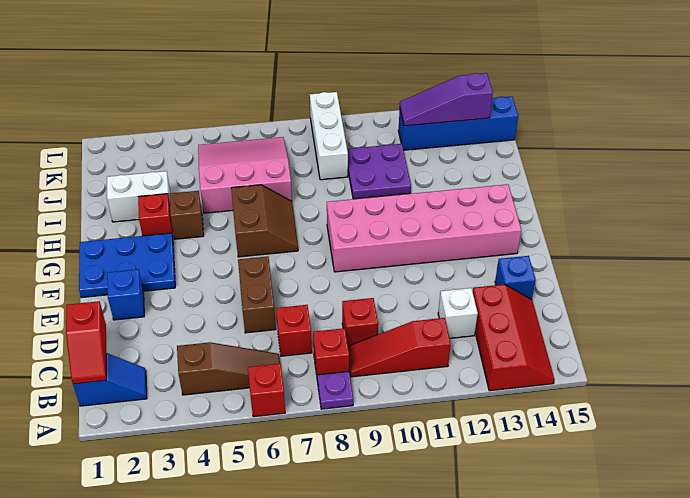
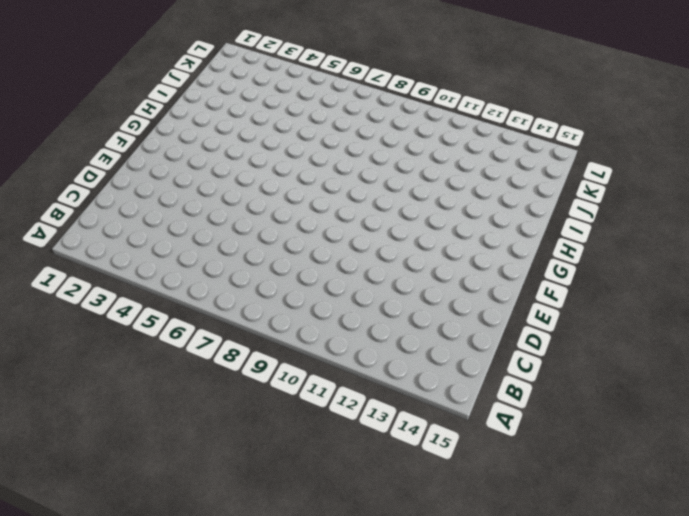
none -> red brick A6 level 1
none -> purple plate A8 level 1
none -> red slope A13:C14 level 1 top 13

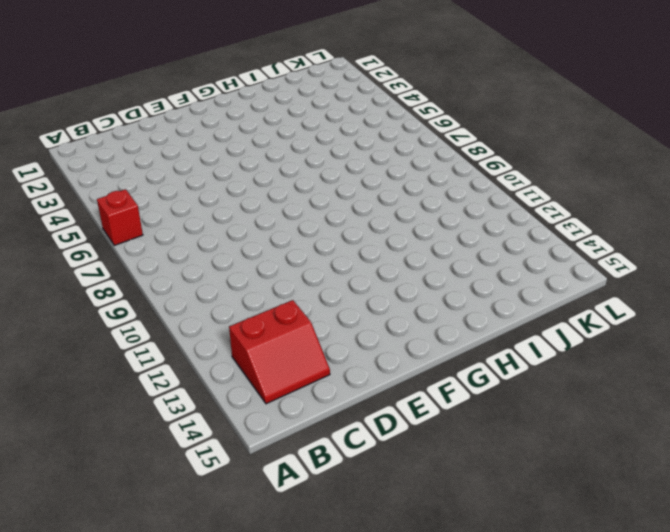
red slope B13:C14 level 1 top 13 -> red slope A13:C14 level 1 top 13
none -> purple plate A8 level 1
none -> blue slope B1:B2 level 1 top 1
none -> brown slope B4:B6 level 1 top 4

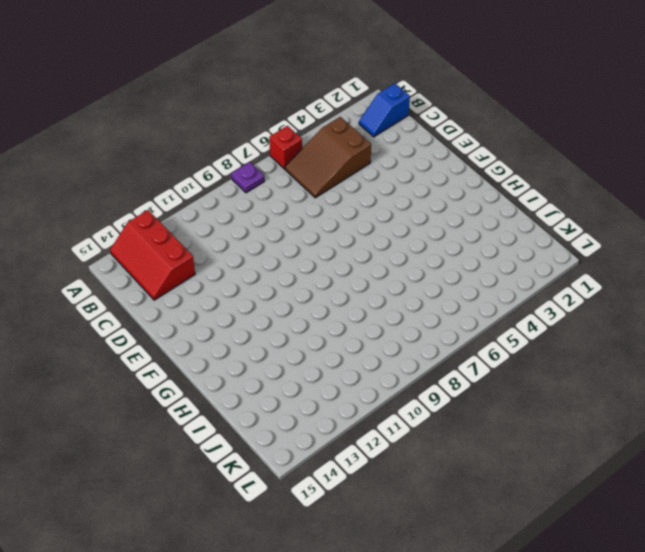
brown slope B4:C6 level 1 top 4 -> brown slope B4:B6 level 1 top 4
none -> red brick B8 level 1
none -> red slope B9:B11 level 1 top 11
none -> red brick C7 level 1

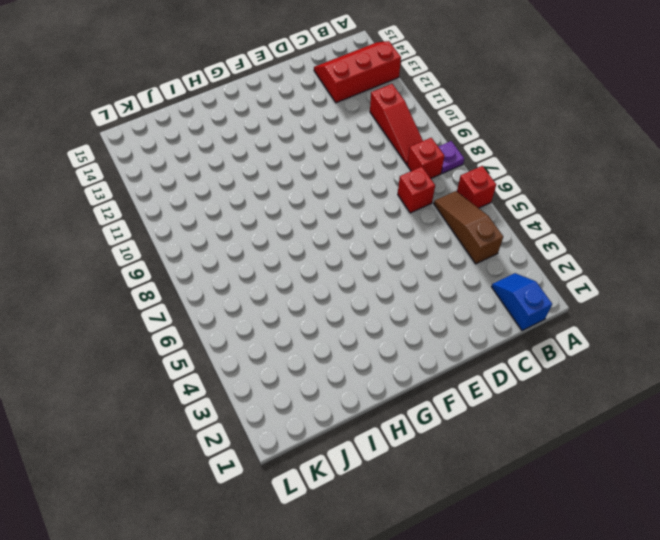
none -> red brick C9 level 1
none -> white brick C12 level 1
none -> brown brick D6:E6 level 1

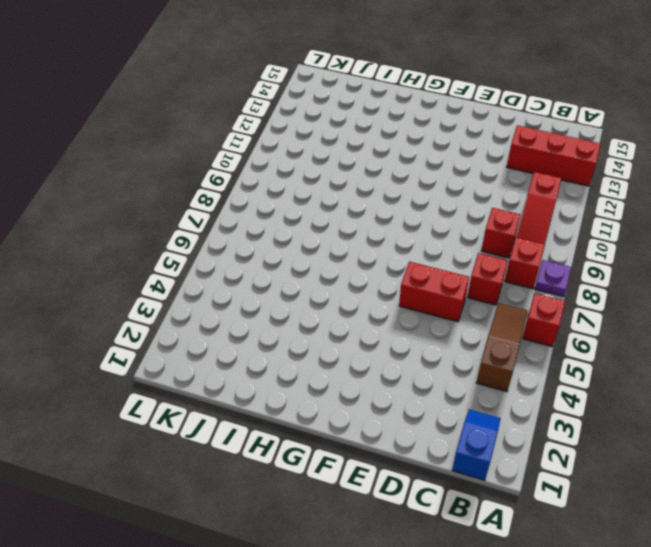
red brick D6:E6 level 1 -> brown brick D6:E6 level 1
none -> white brick C12 level 1
none -> blue brick D14 level 1
none -> blue brick E2 level 1

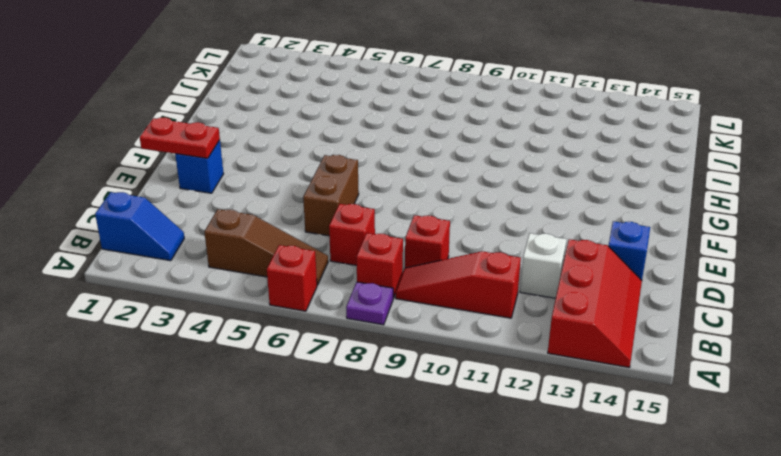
red plate E1:E2 level 2 -> none
none -> blue plate F1:G3 level 1
none -> pink brick F9:G14 level 1
none -> brown slope G6:H7 level 1 top 6

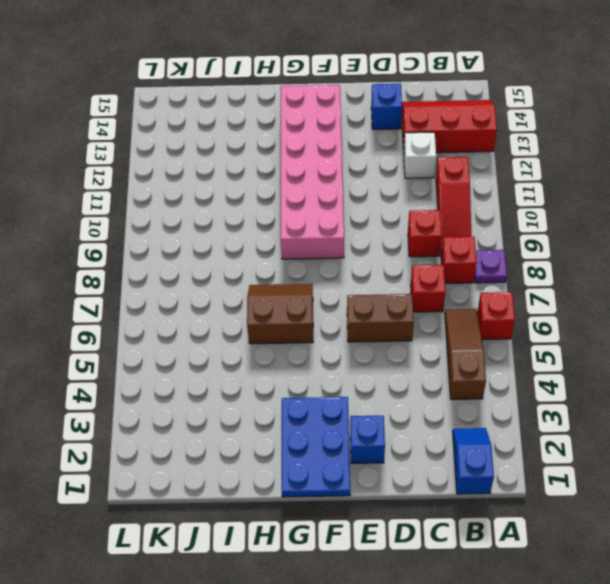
none -> red brick H3 level 1
none -> brown brick H4 level 1
none -> white brick I2:I3 level 1

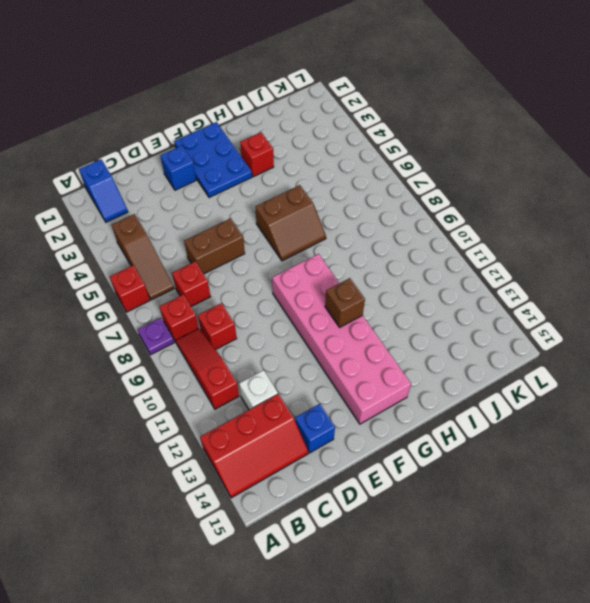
brown brick G11 level 2 -> brown brick H4 level 1
none -> white brick I2:I3 level 1
none -> pink slope I5:K7 level 1 top I
none -> purple plate I10:J11 level 1

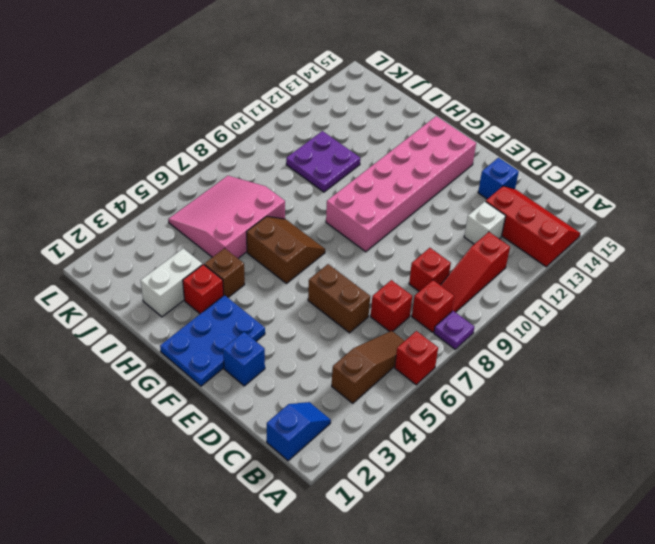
none -> white brick J9:L9 level 1
none -> blue brick K12:K15 level 1
none -> red slope B1:C1 level 2 top C

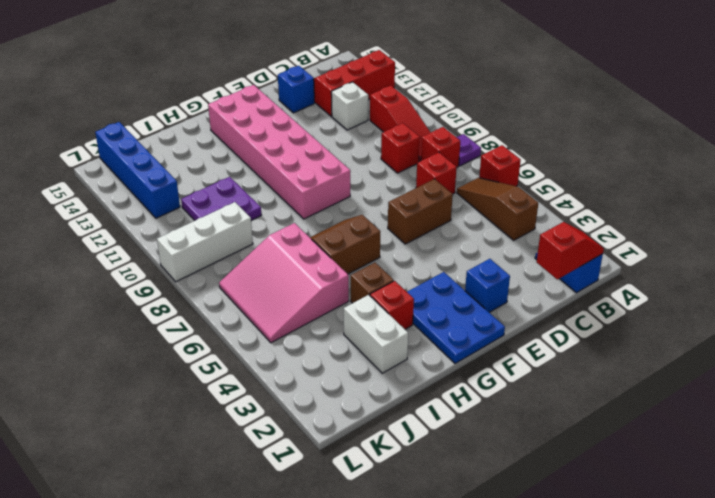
none -> purple slope K12:K14 level 2 top 14

